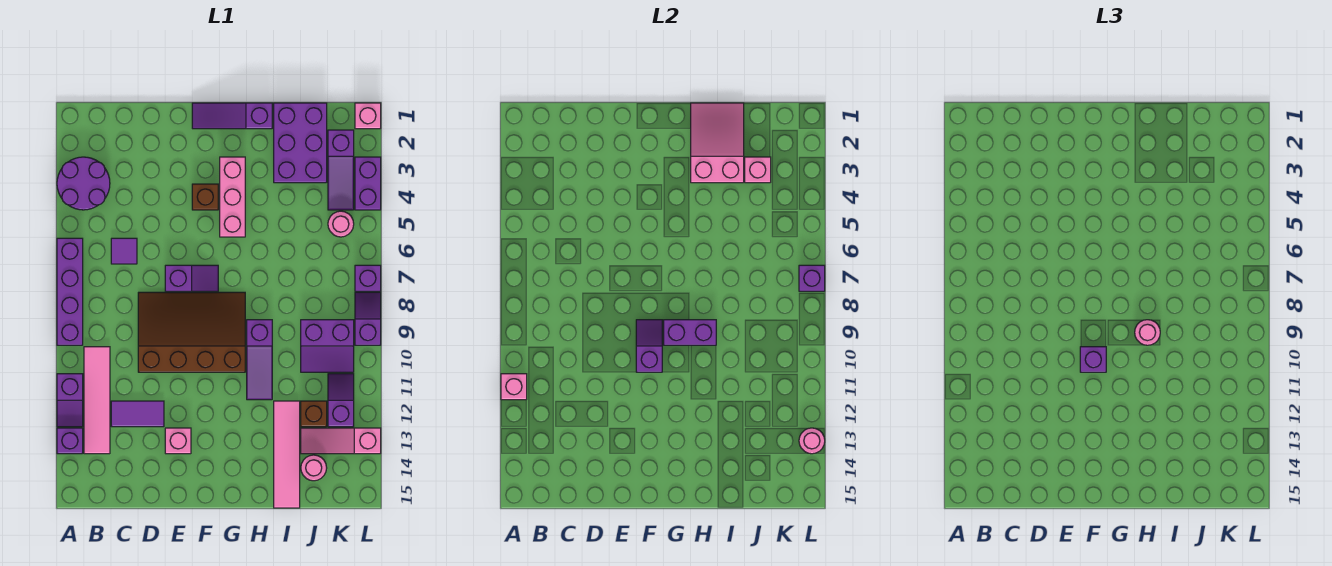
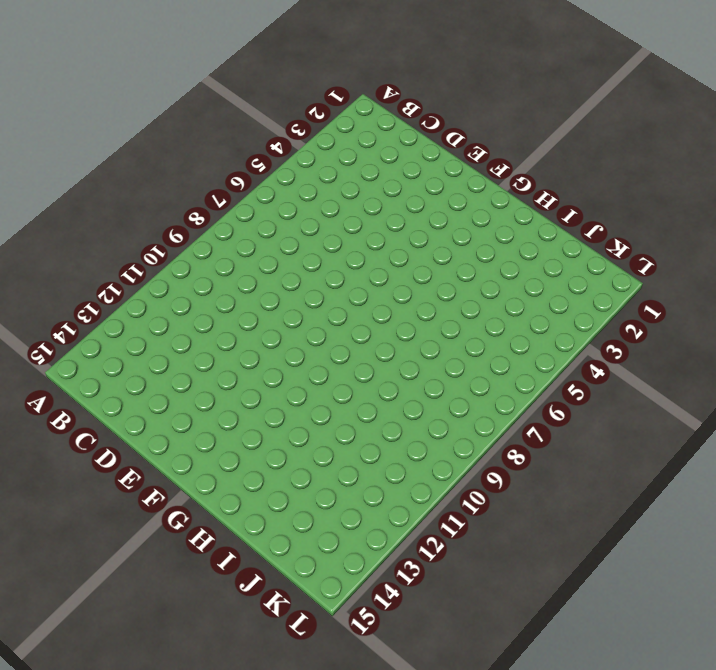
none -> purple round brick A3:B4 level 1
none -> purple brick A6:A9 level 1
none -> purple slope A11:A12 level 1 top 11
none -> purple brick A13 level 1

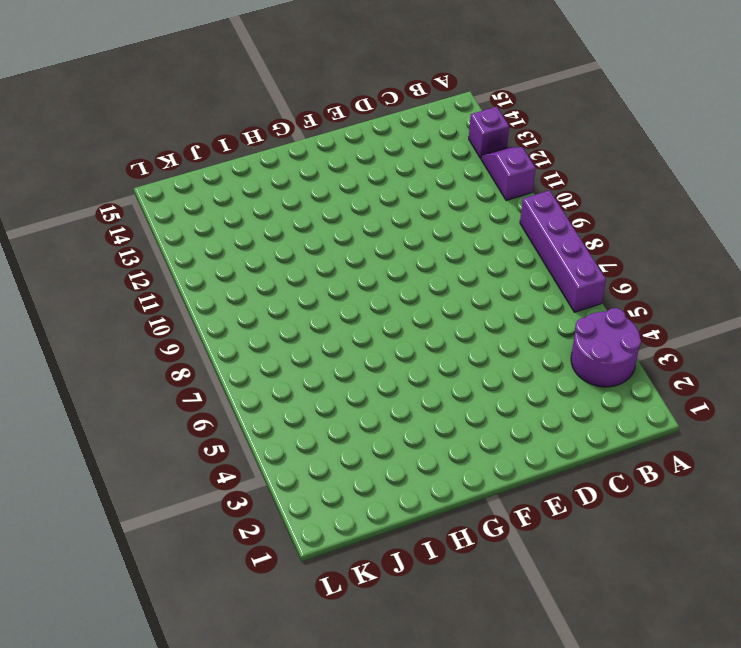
none -> pink tile B10:B13 level 1
none -> purple tile C6 level 1
none -> purple tile C12:D12 level 1
none -> brown slope D8:G10 level 1 top 10

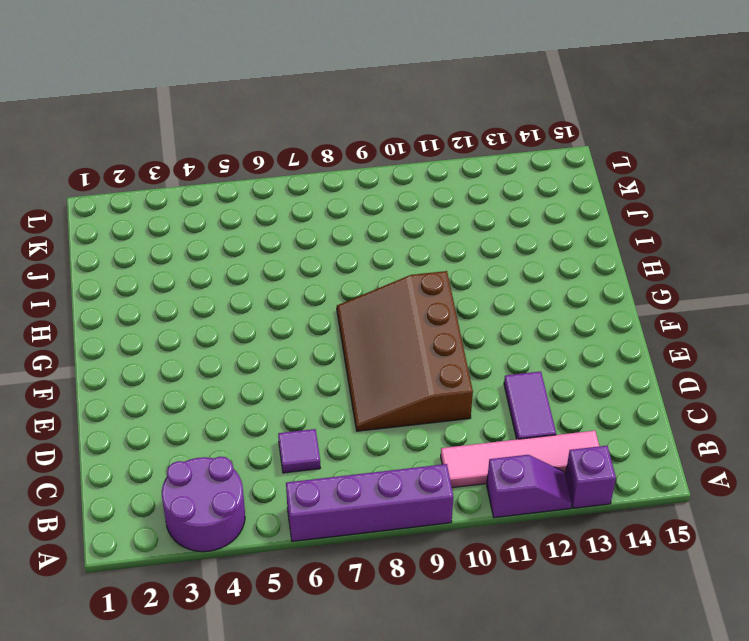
none -> purple slope E7:F7 level 1 top E
none -> pink brick E13 level 1
none -> purple slope F1:H1 level 1 top H
none -> brown brick F4 level 1

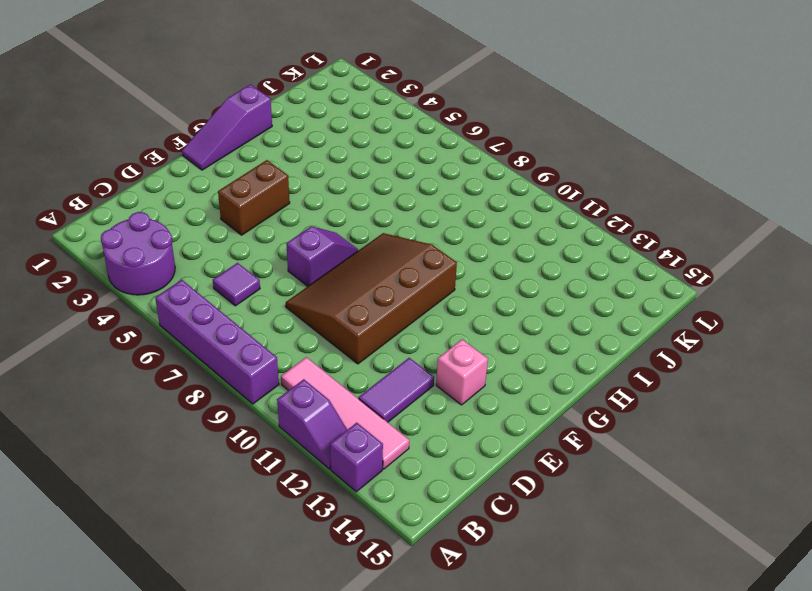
brown brick E4:F4 level 1 -> brown brick F4 level 1
none -> pink brick G3:G5 level 1
none -> purple slope H9:H11 level 1 top 9
none -> purple brick I1:J3 level 1
none -> pink tile I12:I15 level 1

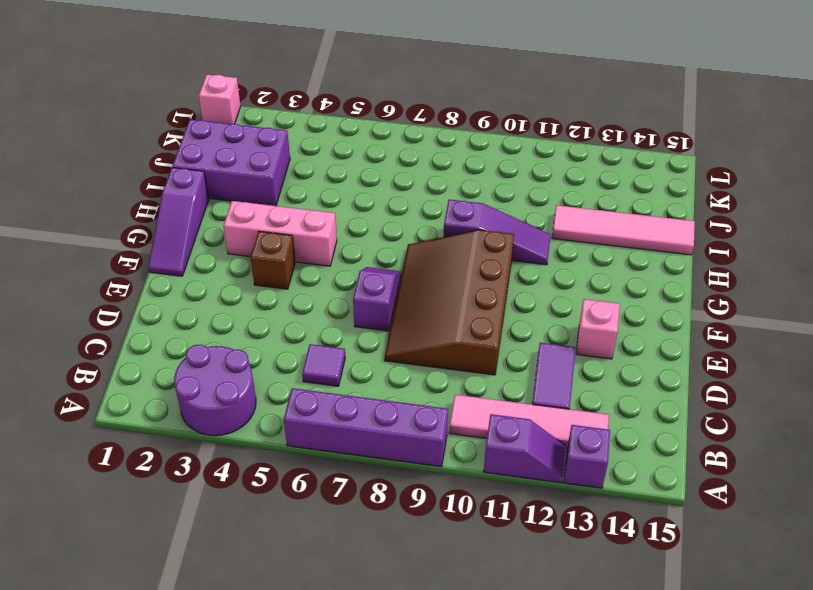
none -> purple slope J9:K10 level 1 top 9
none -> brown brick J12 level 1
none -> pink slope J13:L13 level 1 top L
none -> pink round brick J14 level 1

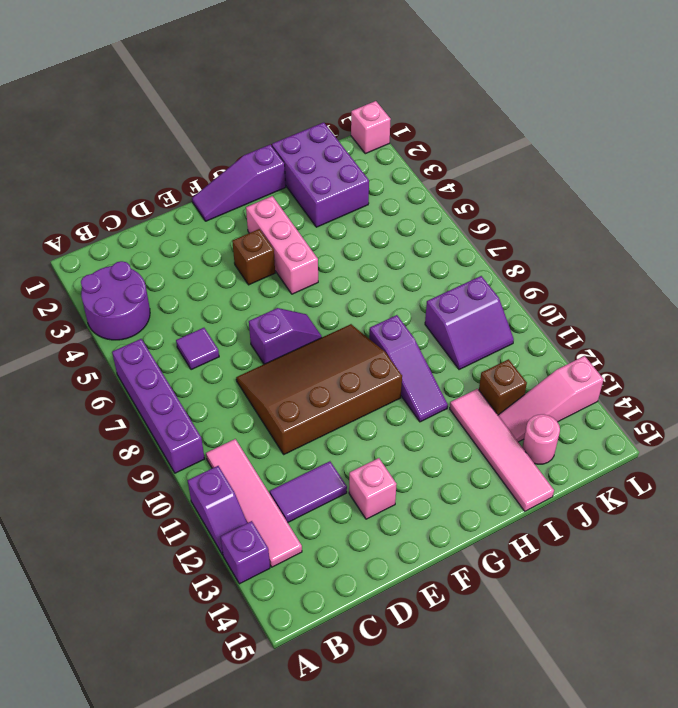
none -> purple slope K2:K4 level 1 top 2
none -> pink round brick K5 level 1
none -> purple slope K11:K12 level 1 top 12
none -> purple brick L3:L4 level 1

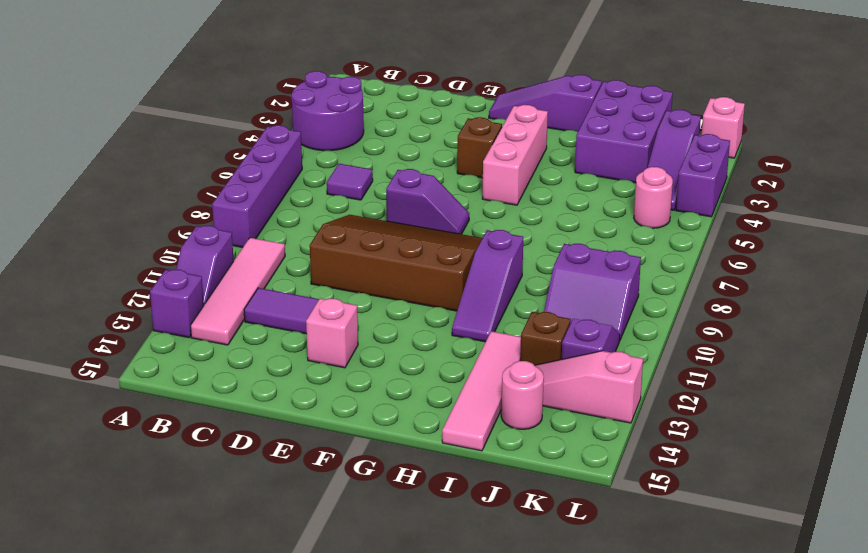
none -> purple brick L7 level 1
none -> purple slope L8:L9 level 1 top 9
none -> pink brick A11 level 2
none -> purple slope F9:F10 level 2 top 10

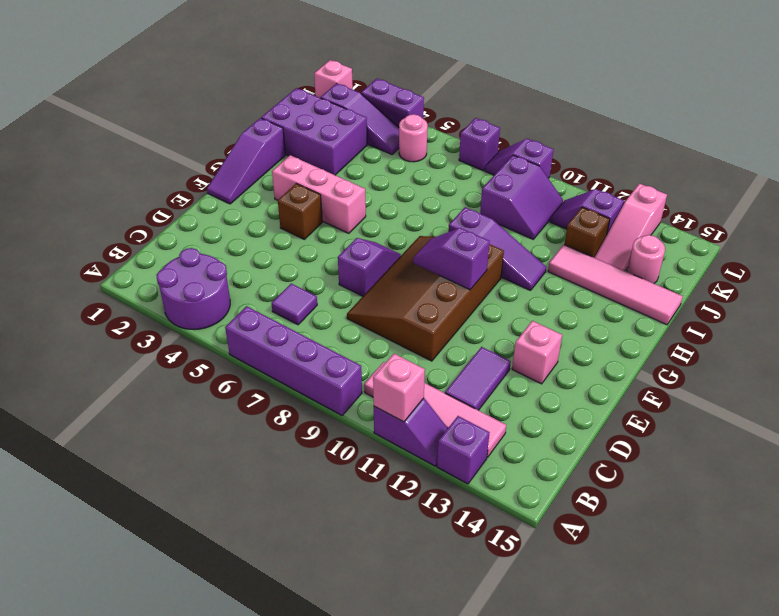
none -> purple brick G9:H9 level 2
none -> pink slope H1:I3 level 2 top 3
none -> pink brick J3 level 2
none -> purple brick L7 level 2

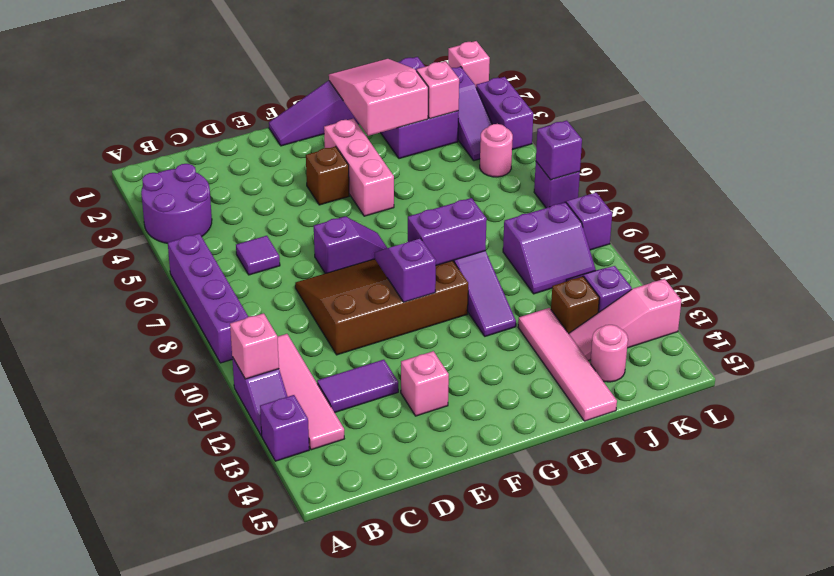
none -> pink round brick L13 level 2
none -> purple brick F10 level 3
none -> pink round brick H9 level 3

